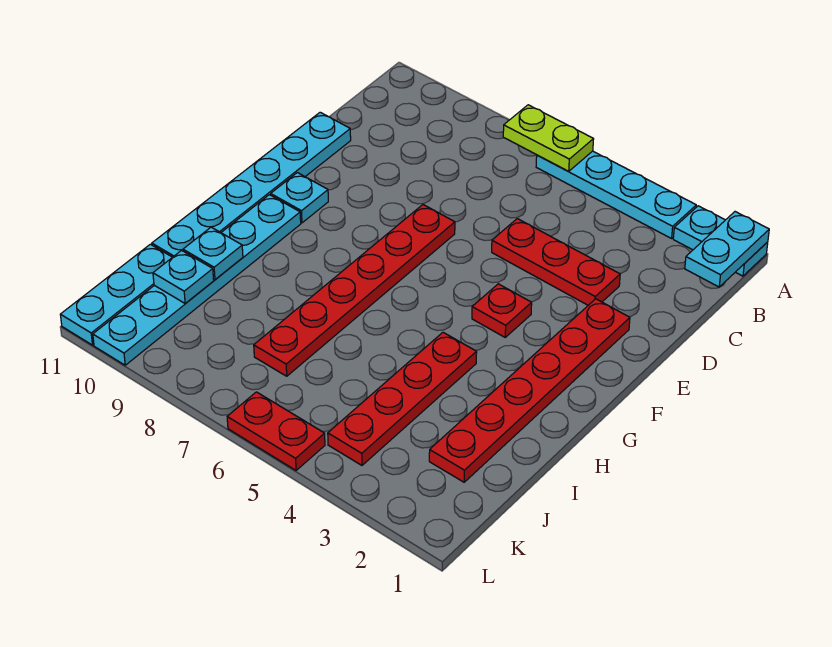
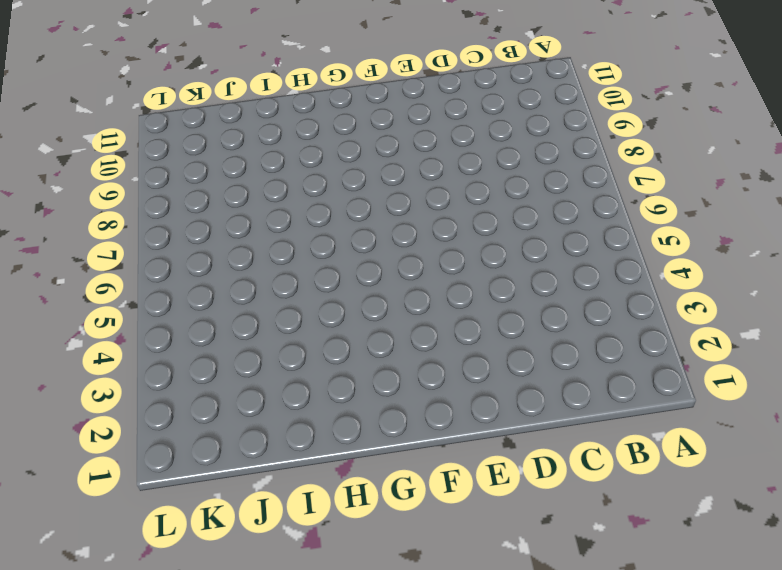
none -> cyan plate A1:A2 level 1
none -> cyan plate A3:A6 level 1
none -> red plate D3:D5 level 1

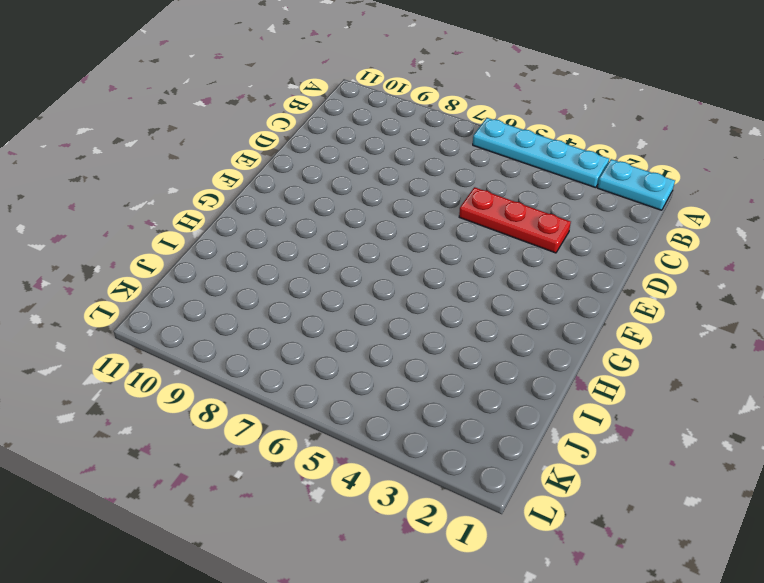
none -> cyan plate D11:I11 level 1
none -> red plate E2:J2 level 1
none -> red plate E7:J7 level 1

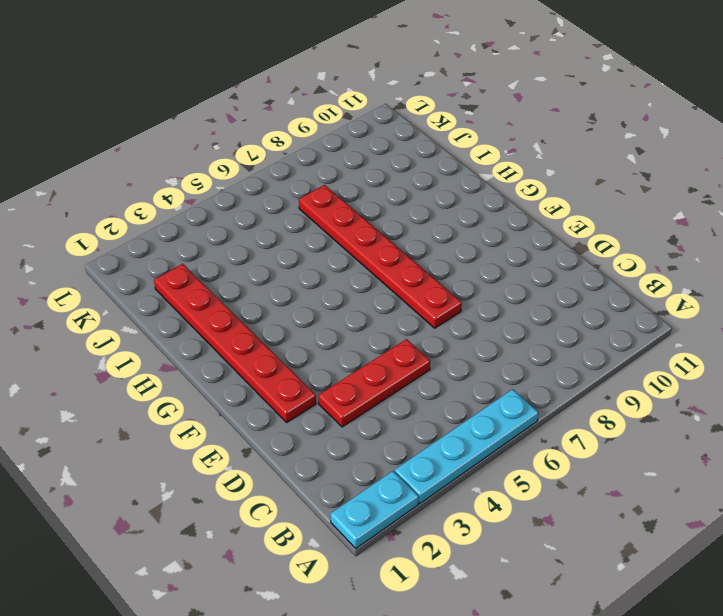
none -> cyan plate D11:I11 level 1
none -> red plate F4 level 1
none -> cyan plate F10 level 1

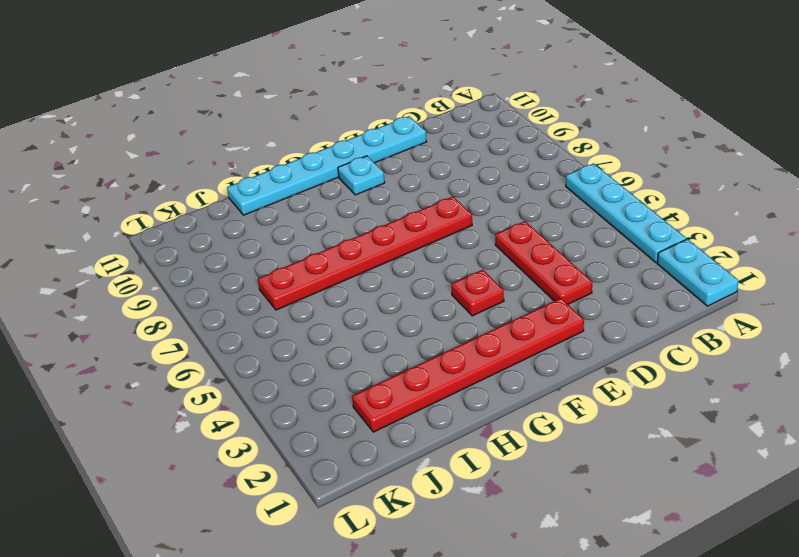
none -> cyan plate G10:L10 level 1
none -> red plate H4:K4 level 1
none -> cyan plate J11:L11 level 1

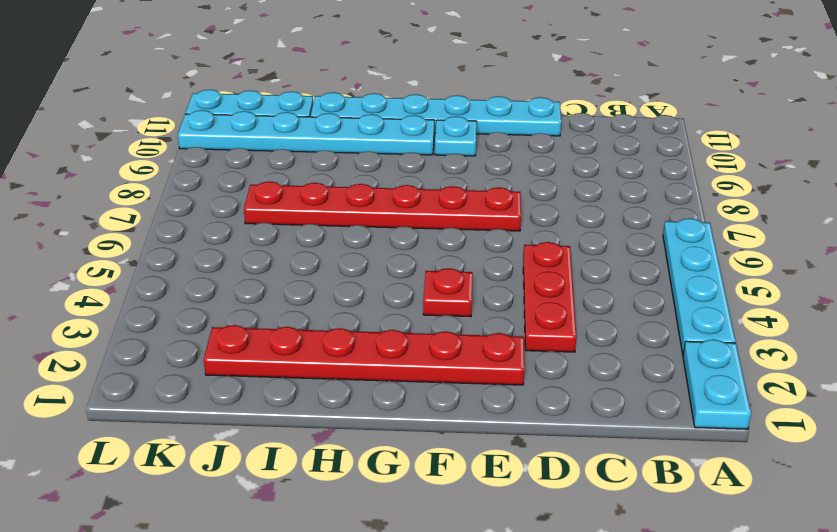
none -> red plate H4:K4 level 1
none -> red plate L5:L6 level 1
none -> cyan plate A1:B1 level 2

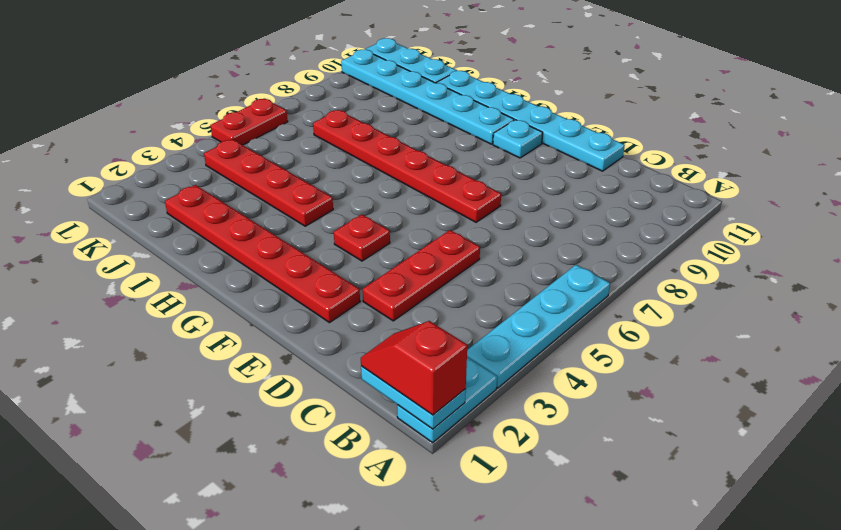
red slope A1:B1 level 3 top A -> none
none -> lime plate A6:A7 level 2
none -> cyan plate I10 level 2
none -> cyan plate J10 level 2

